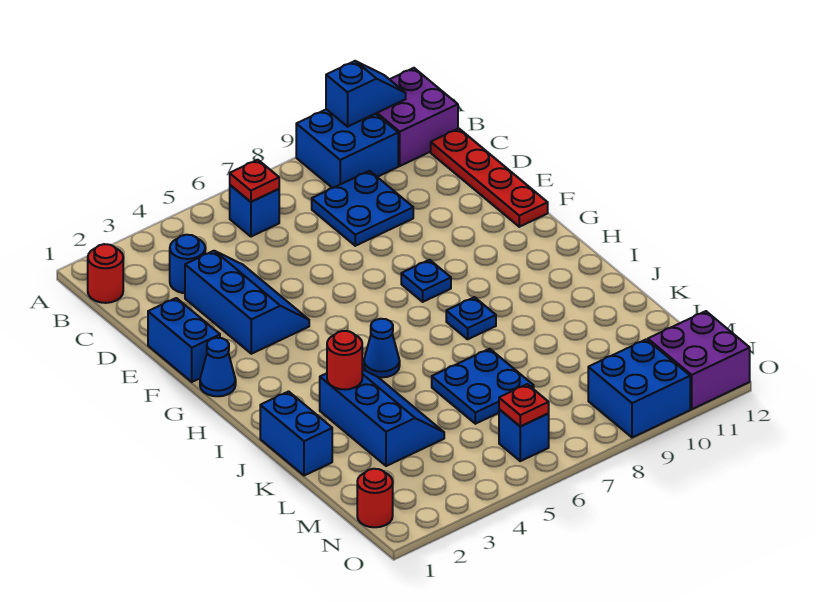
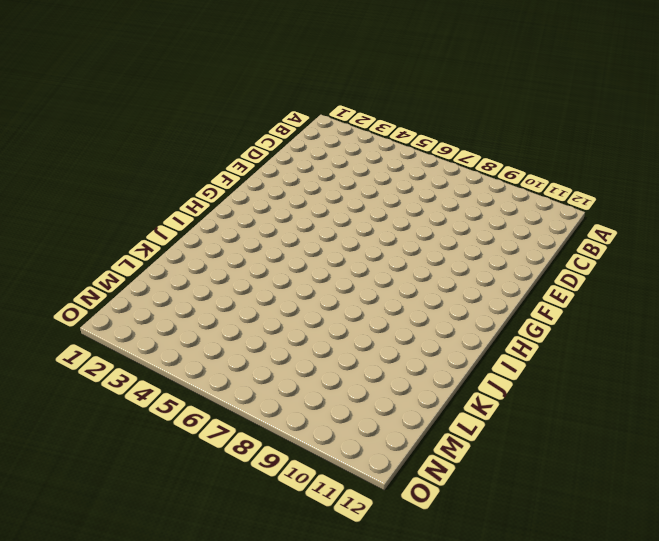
none -> blue brick A9:B10 level 1
none -> purple brick A11:B12 level 1
none -> red round brick B1 level 1

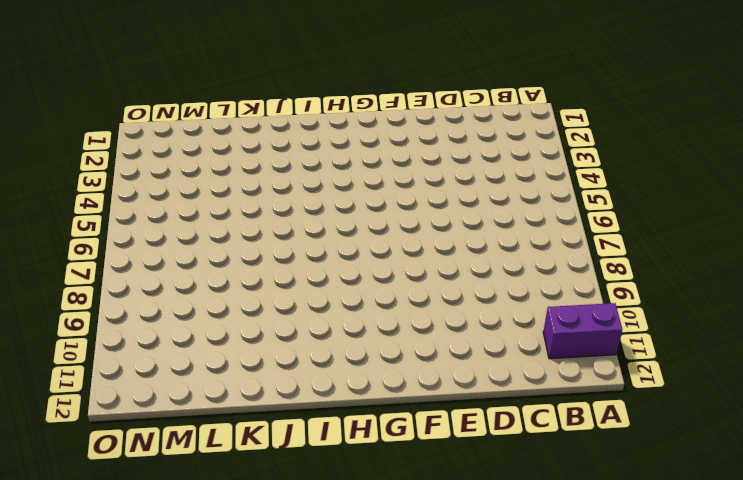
purple brick A11:B11 level 1 -> purple brick A11:B12 level 1
none -> blue brick A9:B10 level 1
none -> red round brick B1 level 1
none -> blue brick B6 level 1

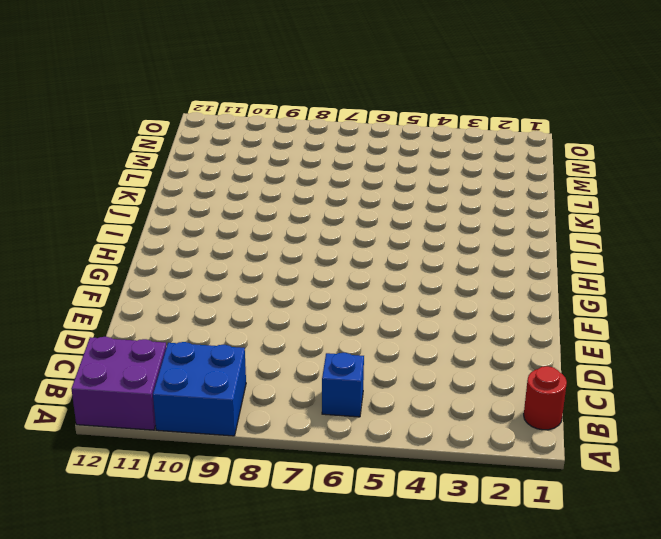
none -> blue round brick C3 level 1
none -> blue plate C8:D9 level 1
none -> red plate C12:F12 level 1

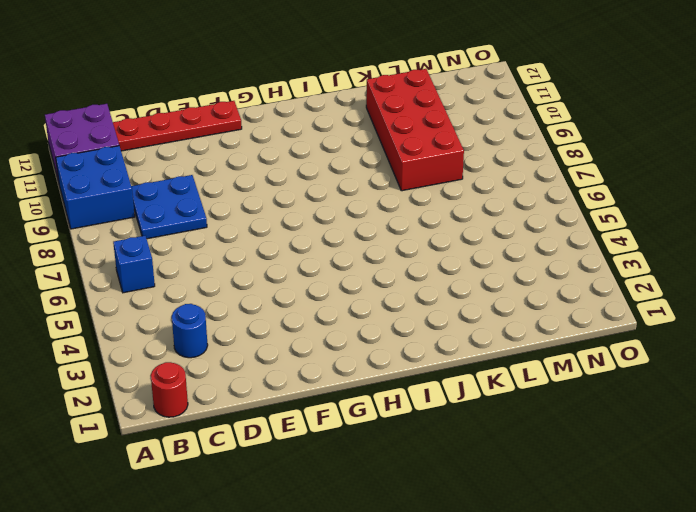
red brick K8:L11 level 1 -> none
none -> blue slope D3:F4 level 1 top 3
none -> blue brick E1:F1 level 1
none -> blue cone G1 level 1

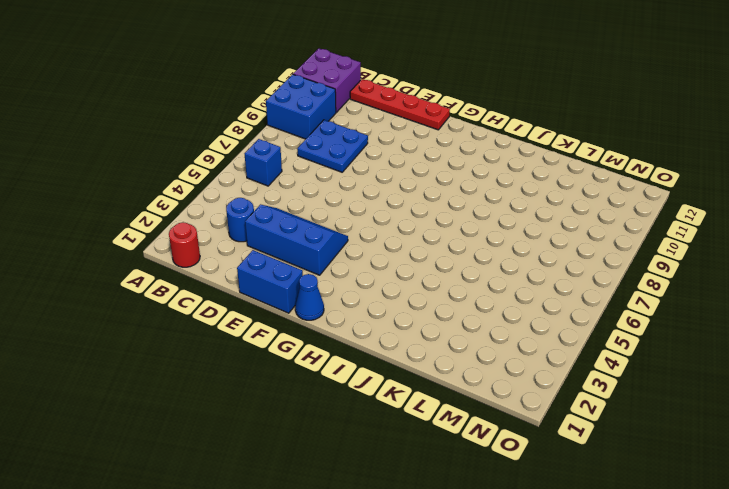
none -> blue plate G8 level 1
none -> blue cone I5 level 1
none -> blue plate I8 level 1

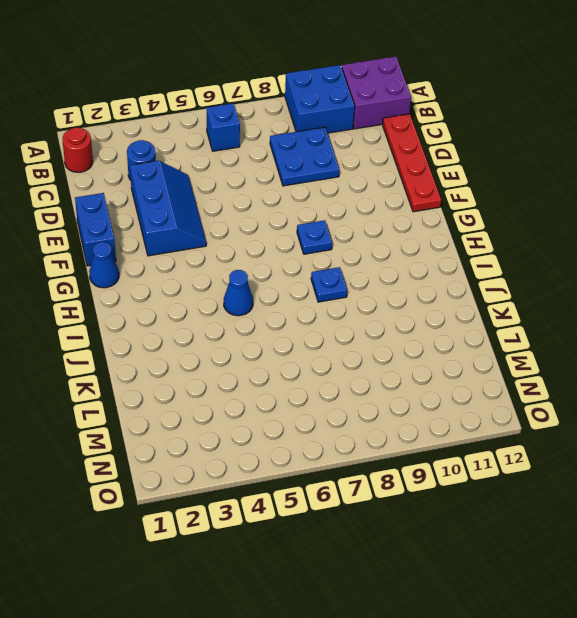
none -> blue brick J1:K1 level 1
none -> blue slope J3:L4 level 1 top 3
none -> blue plate K6:L7 level 1

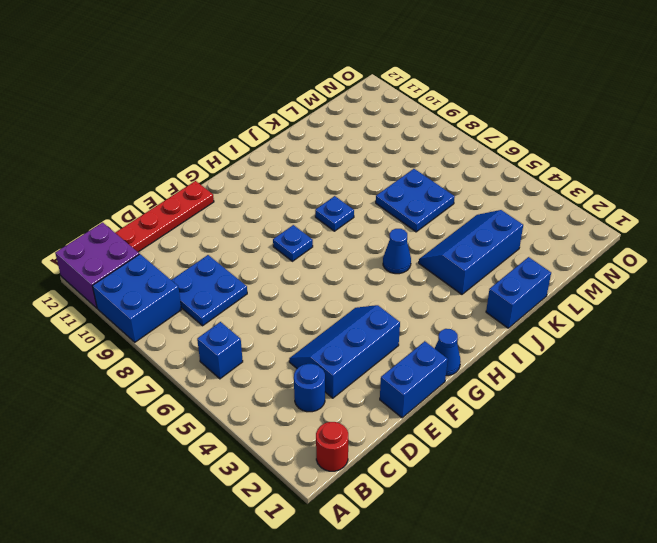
none -> red round brick N1 level 1
none -> blue brick N6 level 1
none -> blue brick N9:O10 level 1

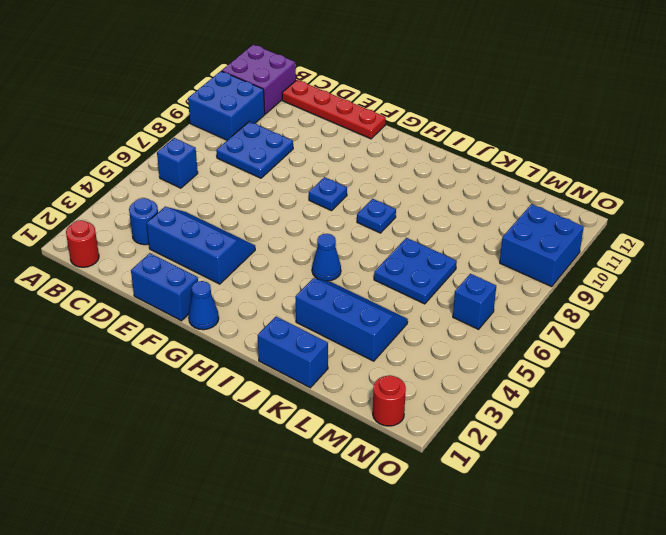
none -> purple brick N11:O12 level 1
none -> blue slope A10:A11 level 2 top 10
none -> red plate B6 level 2

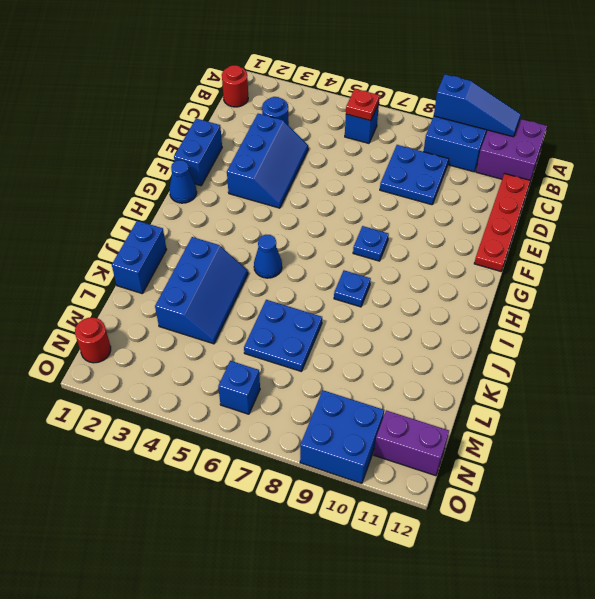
blue slope A9:A11 level 2 top 9 -> blue slope A10:A11 level 2 top 10
purple brick N11:N12 level 1 -> purple brick N11:O12 level 1
none -> red round brick J3 level 2
none -> red plate N6 level 2

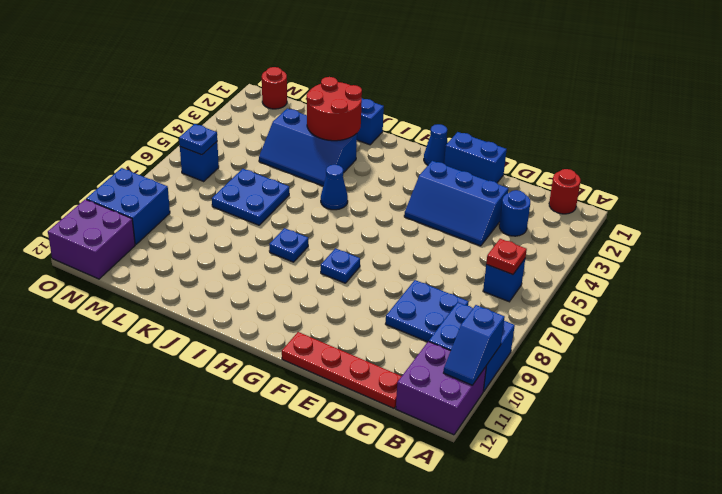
red round brick J2:K3 level 2 -> red round brick J3 level 2
blue plate N6 level 2 -> red plate N6 level 2

